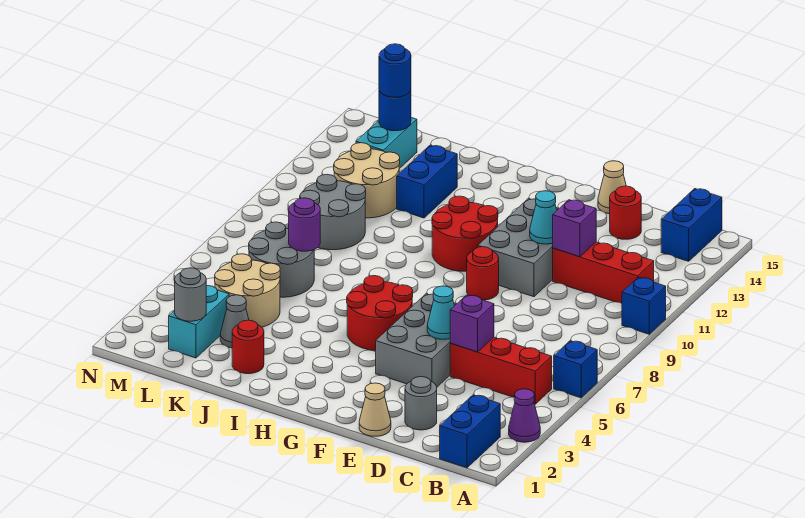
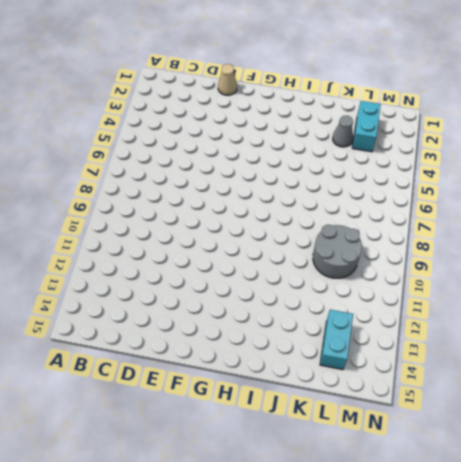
none -> purple cone A3 level 1
none -> blue brick A6 level 1
none -> blue brick A10 level 1
none -> blue brick B1:B2 level 1

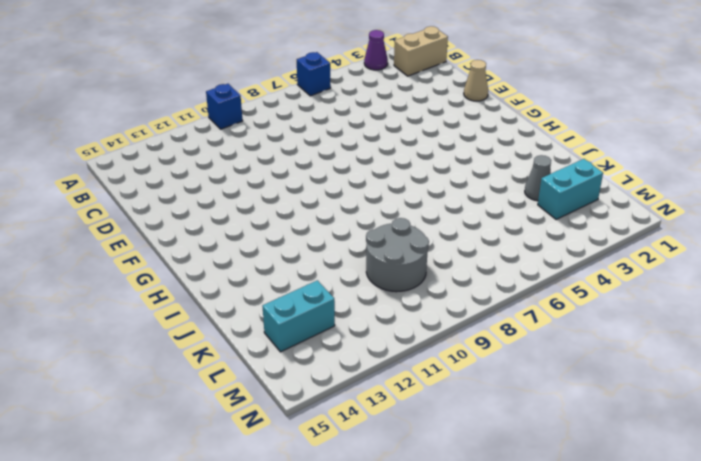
tan brick B1:B2 level 1 -> blue brick B1:B2 level 1
none -> red brick B5:D5 level 1
none -> red brick B11:D11 level 1
none -> blue brick B14:B15 level 1
none -> grey round brick D2 level 1

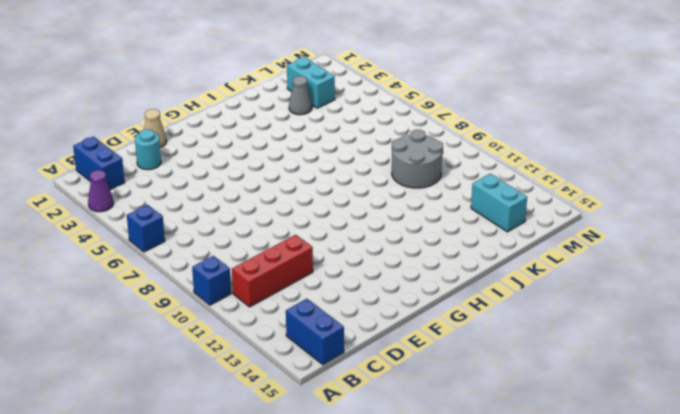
cyan round brick D2 level 1 -> grey round brick D2 level 1
none -> red brick B5:D5 level 1
none -> red round brick D14 level 1
none -> grey brick E4:F6 level 1
none -> grey brick E10:F12 level 1

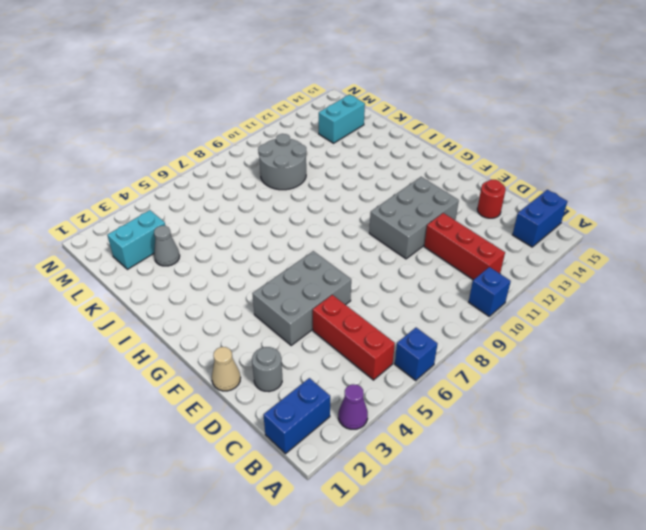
none -> tan cone E15 level 1
none -> red round brick F9 level 1
none -> red round brick G5:H6 level 1
none -> red round brick G10:H11 level 1

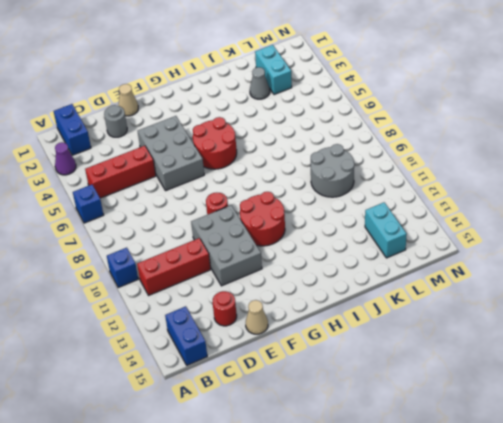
none -> red round brick J2 level 1
none -> blue brick J12:J13 level 1
none -> tan round brick K4:L5 level 1
none -> grey round brick K6:L7 level 1

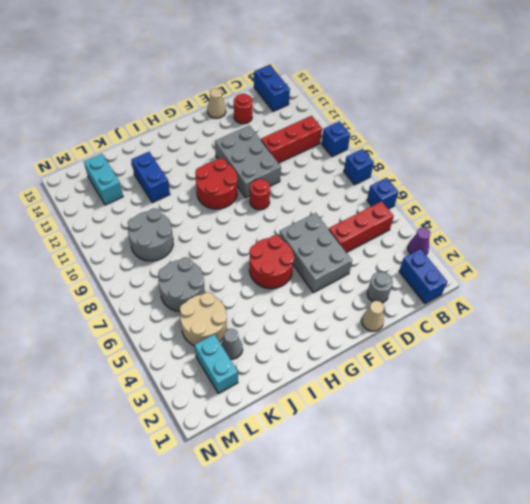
blue brick A8 level 1 -> none
none -> red round brick J2 level 1
none -> tan round brick K11:L12 level 1
none -> purple brick D5 level 2
none -> purple brick D11 level 2

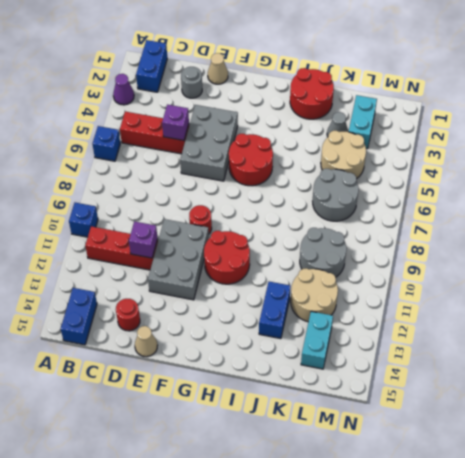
red round brick I1:J2 level 1 -> red round brick J2 level 1
none -> cyan cone E5 level 2
none -> cyan cone E11 level 2
none -> purple round brick K7 level 2
none -> grey round brick L2 level 2

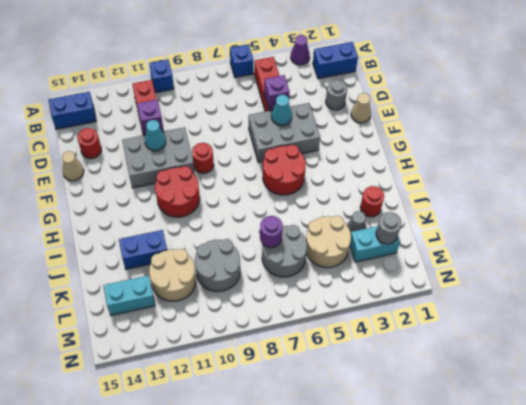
none -> blue round brick L14 level 2
none -> blue round brick L14 level 3

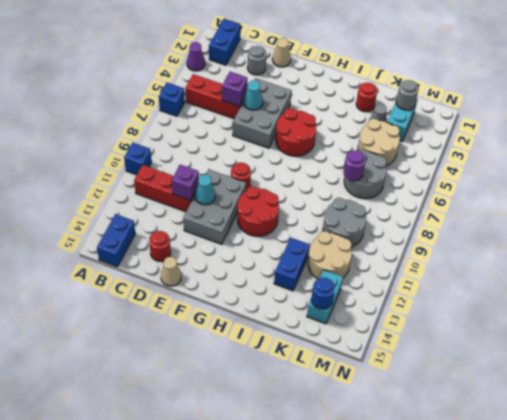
none -> blue round brick L14 level 3

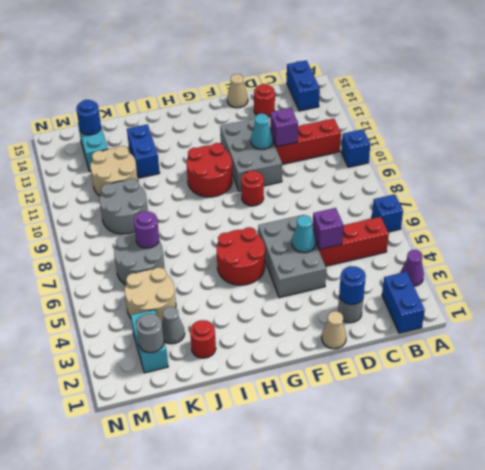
blue round brick D2 level 2 -> blue round brick L14 level 3

